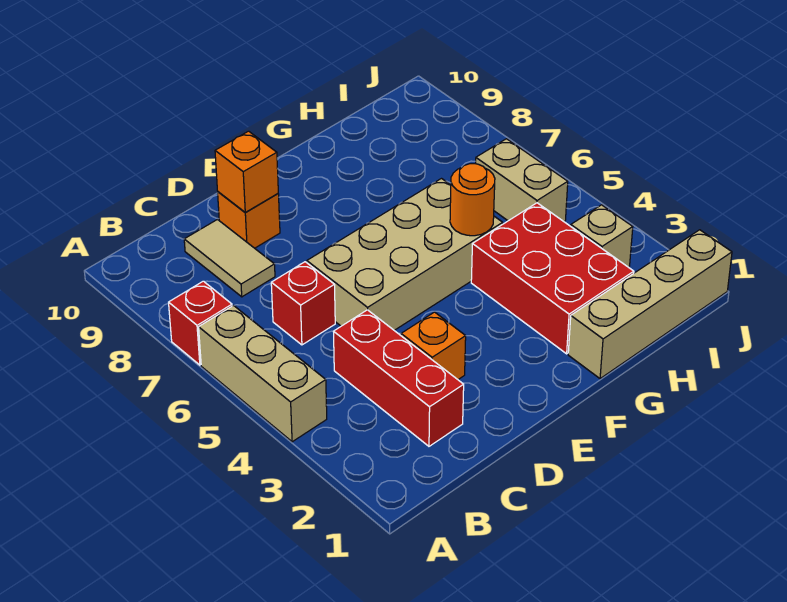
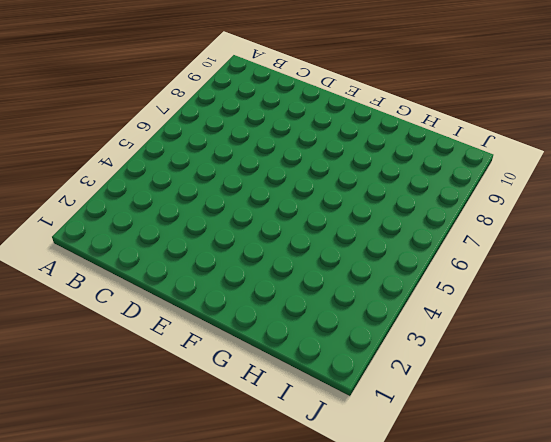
none -> tan brick A4:A6 level 1
none -> red brick A7 level 1
none -> red brick C2:C4 level 1

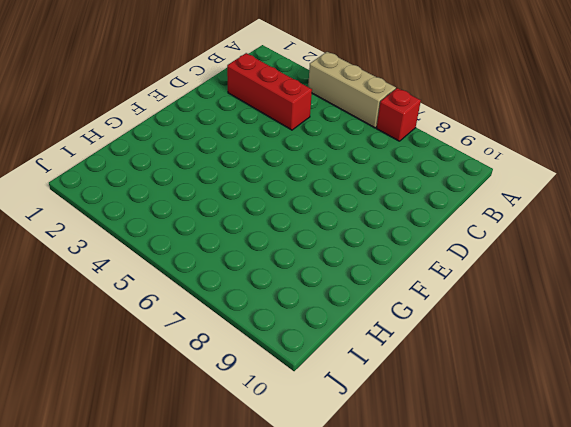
none -> red brick C6 level 1
none -> tan tile C8:C9 level 1
none -> orange brick D3 level 1

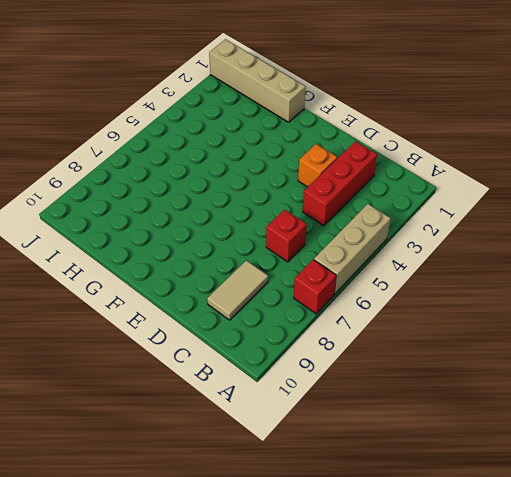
none -> tan brick D5:G6 level 1
none -> orange brick D9 level 1
none -> red brick G2:H4 level 1

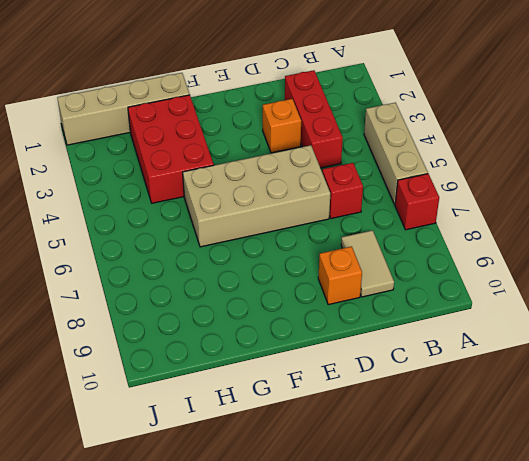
none -> tan brick I3 level 1
none -> tan brick I5:I6 level 1
none -> orange brick D9 level 2

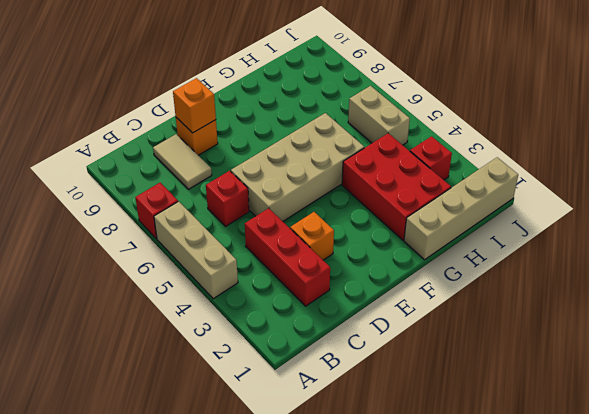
red brick I3 level 1 -> tan brick I3 level 1
none -> orange round brick G5 level 2

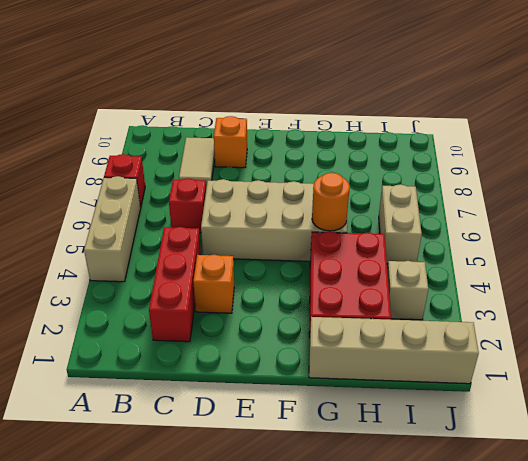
none -> orange brick D9 level 2

